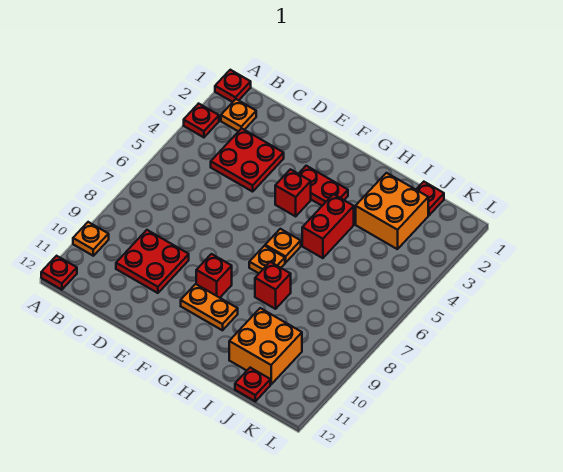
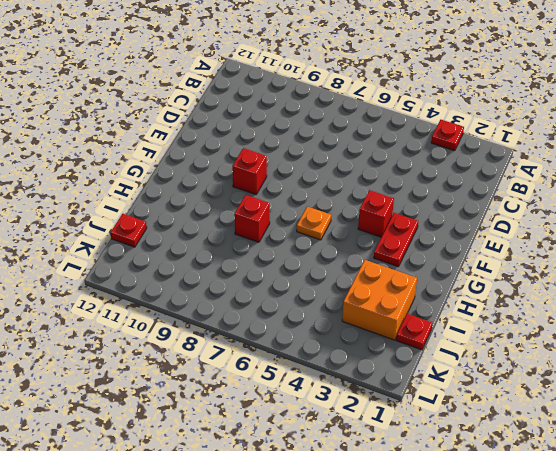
none -> red plate A1 level 1
none -> orange plate A10 level 1
none -> red plate A12 level 1

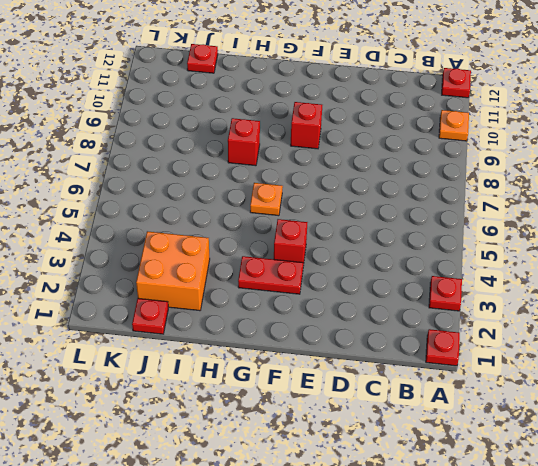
none -> orange plate B2 level 1
none -> red plate C3:D4 level 1
none -> red plate C9:D10 level 1

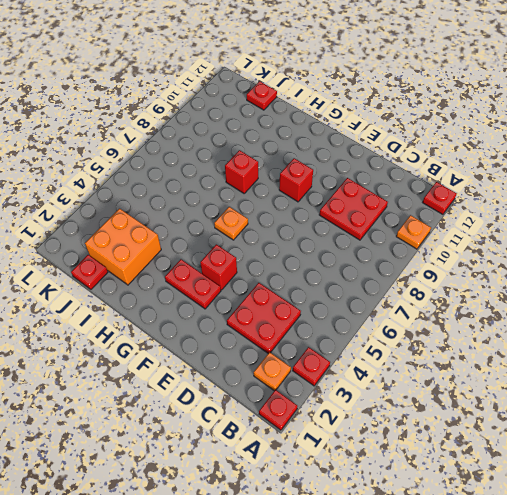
none -> orange plate F10:G10 level 1
none -> orange plate G7 level 1
none -> red brick H4:H5 level 1

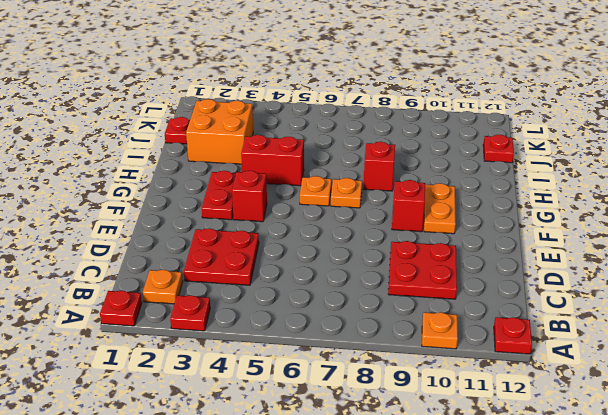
none -> orange brick I10:J11 level 1

